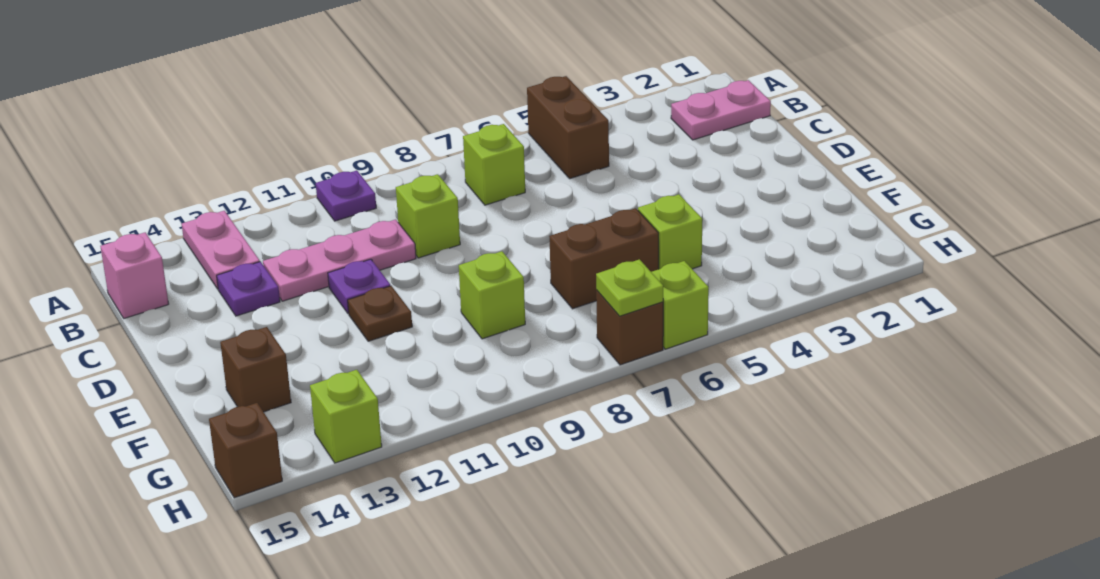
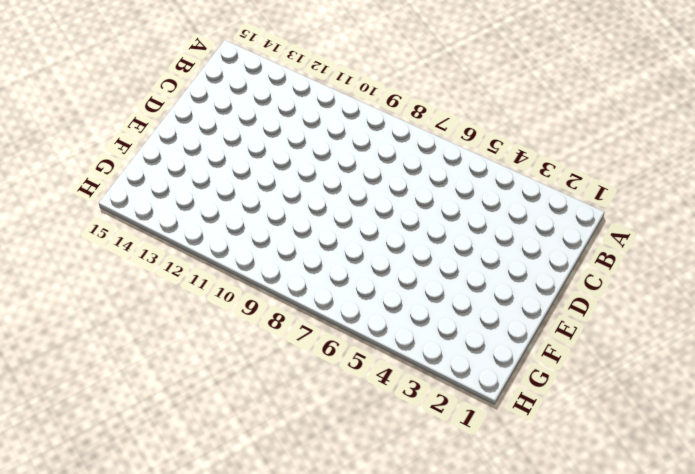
none -> brown brick A5:B5 level 1
none -> purple plate A10 level 1
none -> pink plate A13:B13 level 1

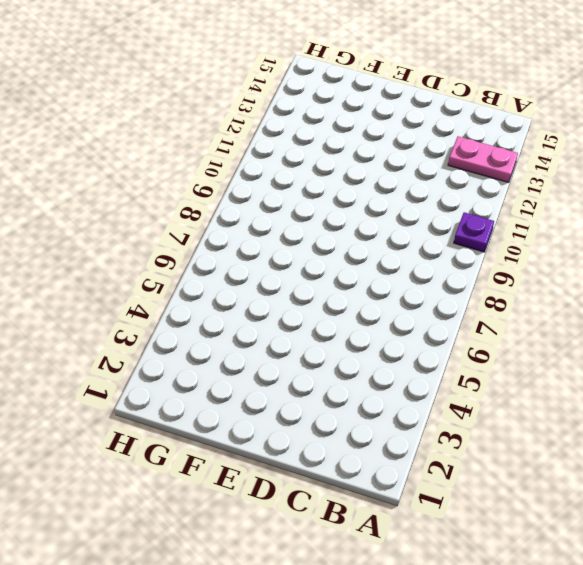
none -> brown brick A5:B5 level 1
none -> pink plate B1:B2 level 1
none -> lime brick B7 level 1

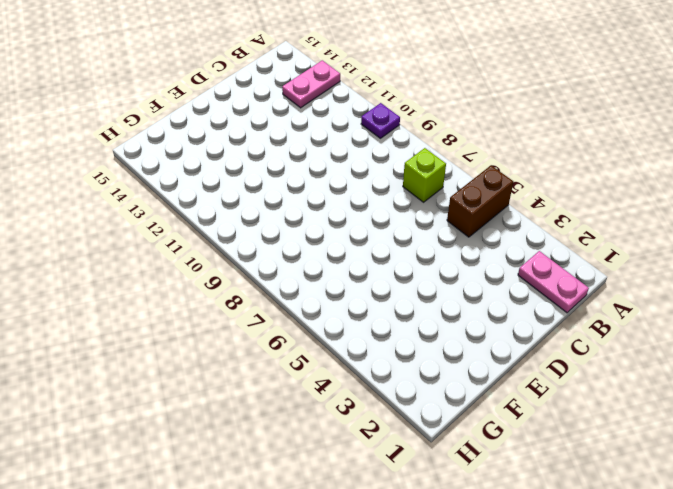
none -> pink brick B15 level 1
none -> lime brick C9 level 1
none -> pink plate C10:C12 level 1

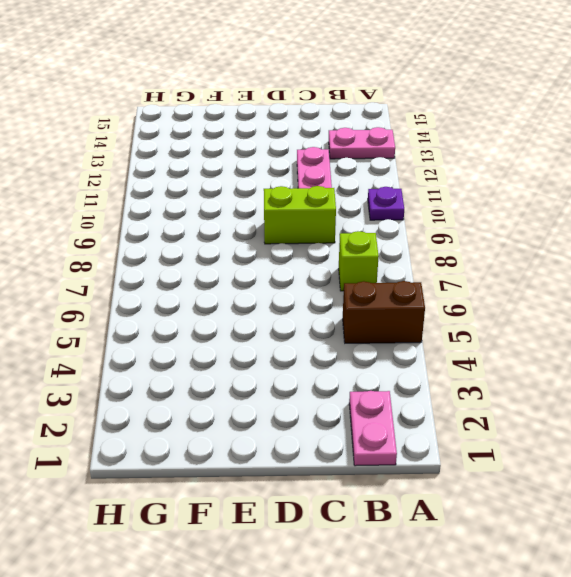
lime brick C9:D9 level 1 -> lime brick C9 level 1
none -> pink brick B15 level 1
none -> purple plate C13 level 1
none -> purple plate D11 level 1

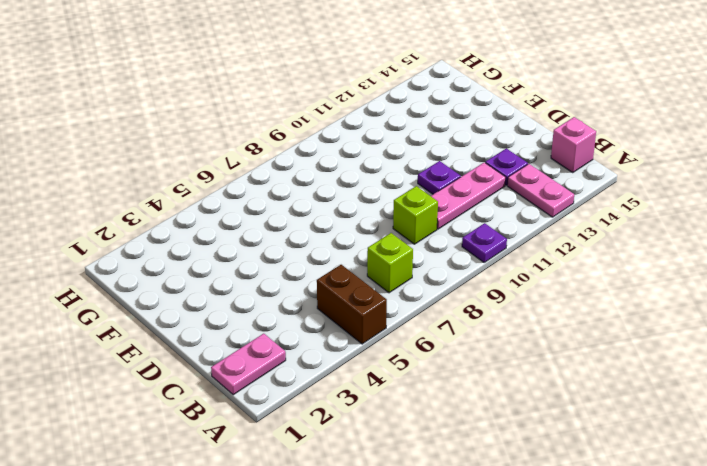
none -> brown plate E11 level 1
none -> lime brick F5 level 1
none -> brown brick F6:F7 level 1

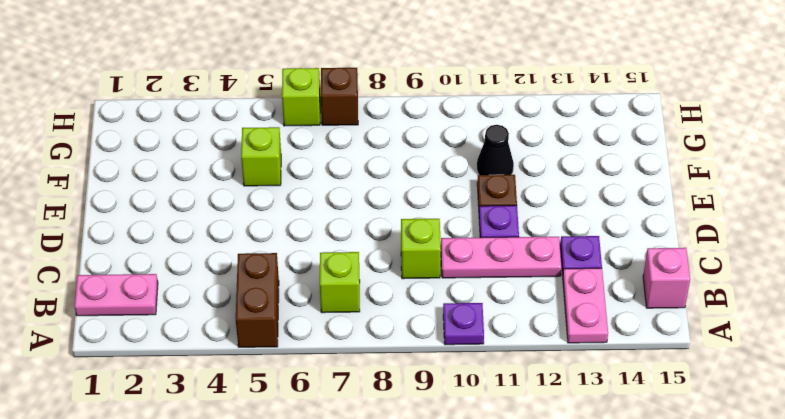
black cone F11 level 1 -> none
none -> brown brick F6:F7 level 1
none -> lime brick F9 level 1
none -> brown brick F14 level 1

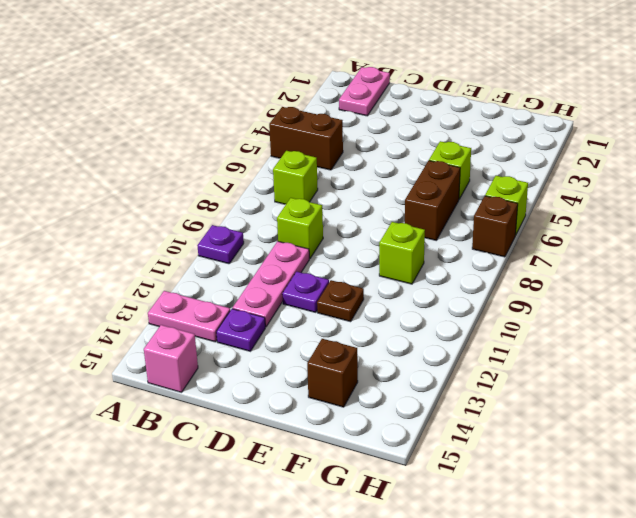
none -> lime brick H13 level 1
none -> brown brick H15 level 1
none -> lime plate H7 level 2

